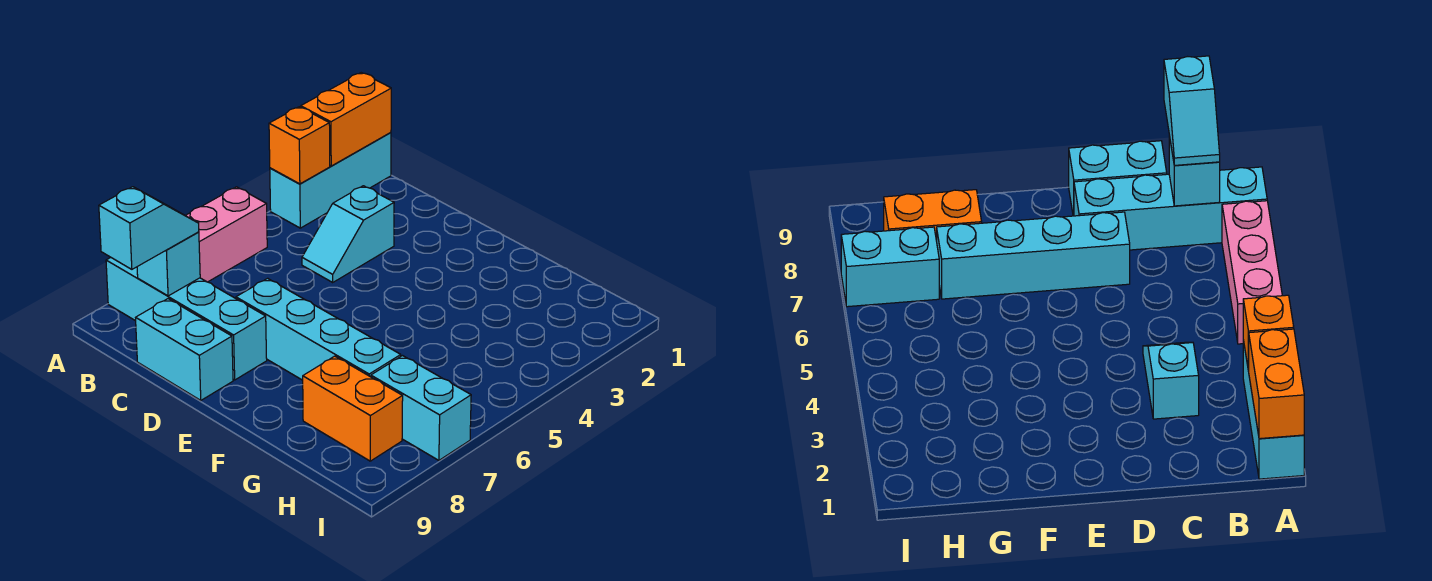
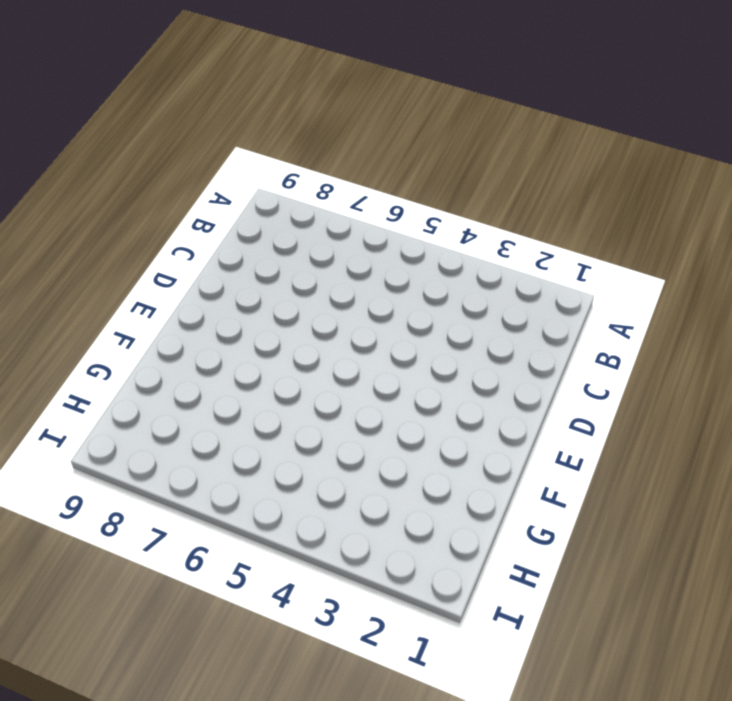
none -> cyan brick A1:A3 level 1
none -> pink brick A5:A7 level 1
none -> cyan brick A8:D8 level 1

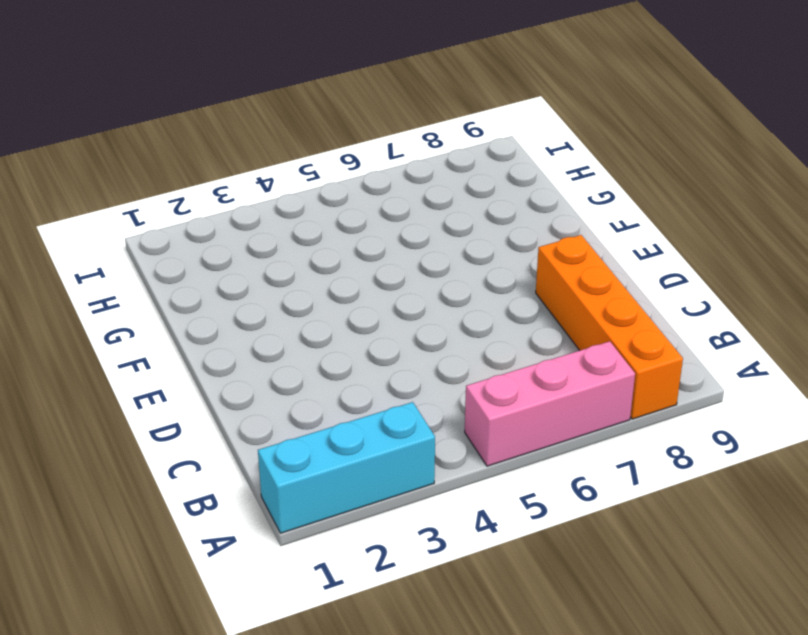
orange brick A8:D8 level 1 -> cyan brick A8:D8 level 1
none -> cyan slope C3:C4 level 1 top 3
none -> cyan brick C9:D9 level 1
none -> cyan brick D7:G7 level 1

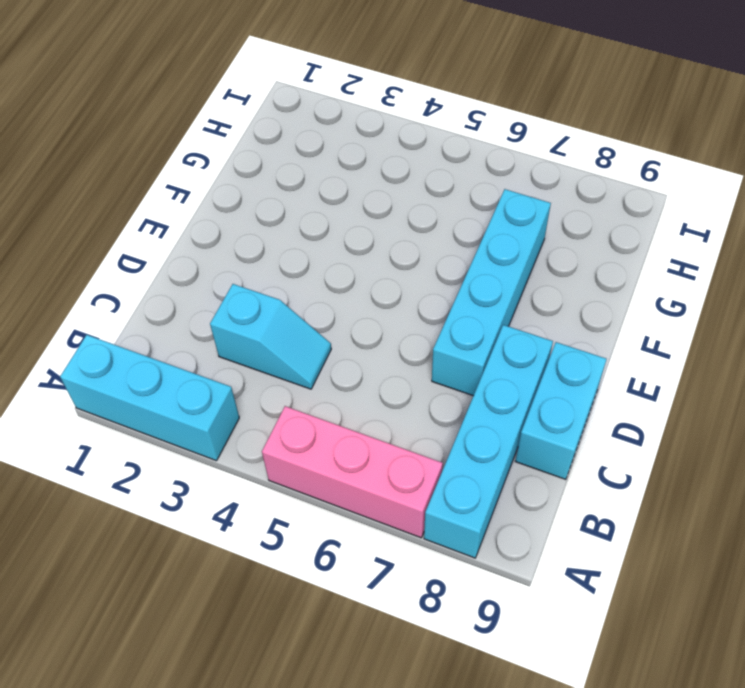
none -> orange brick G8:H8 level 1
none -> cyan brick H7:I7 level 1
none -> orange brick A1:A2 level 2

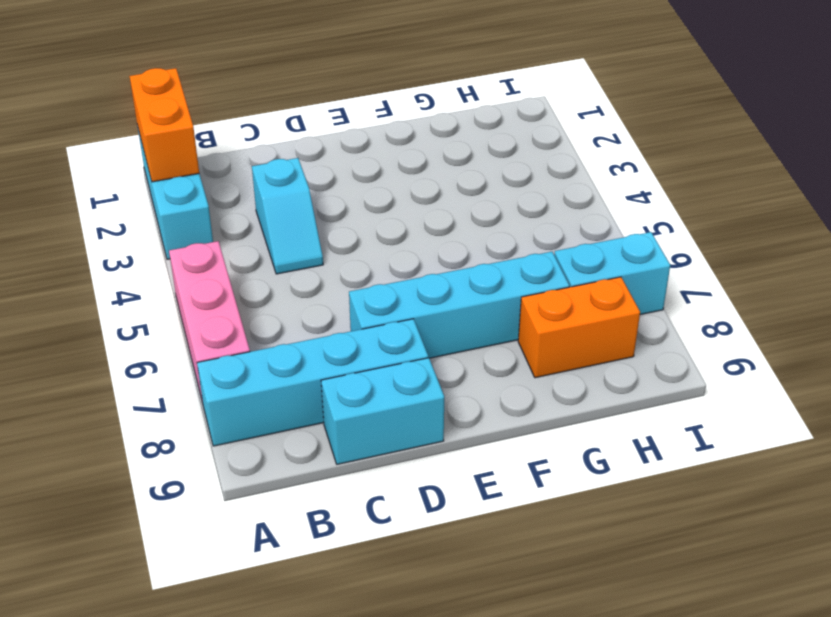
none -> orange brick A3 level 2
none -> cyan brick B8 level 2
none -> cyan slope B8:B9 level 3 top 9

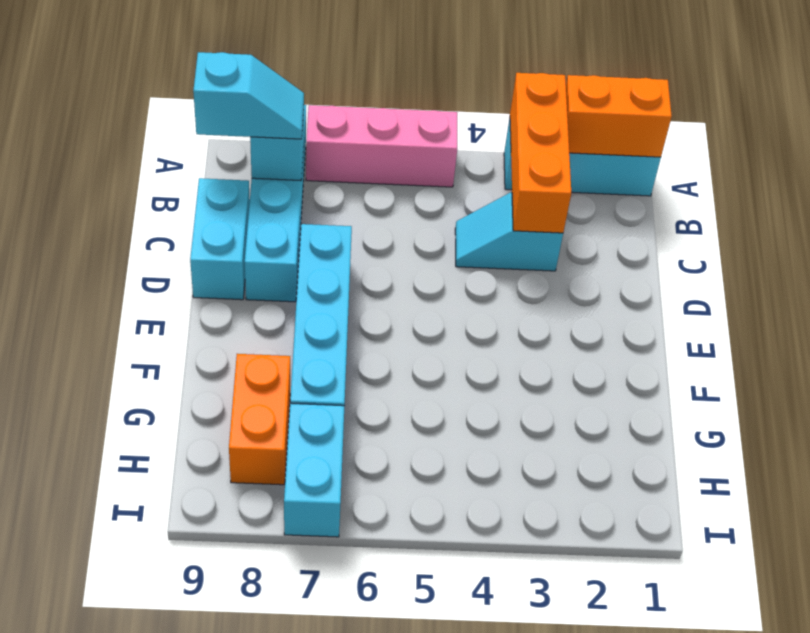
orange brick A3:C3 level 2 -> orange brick A3 level 2

